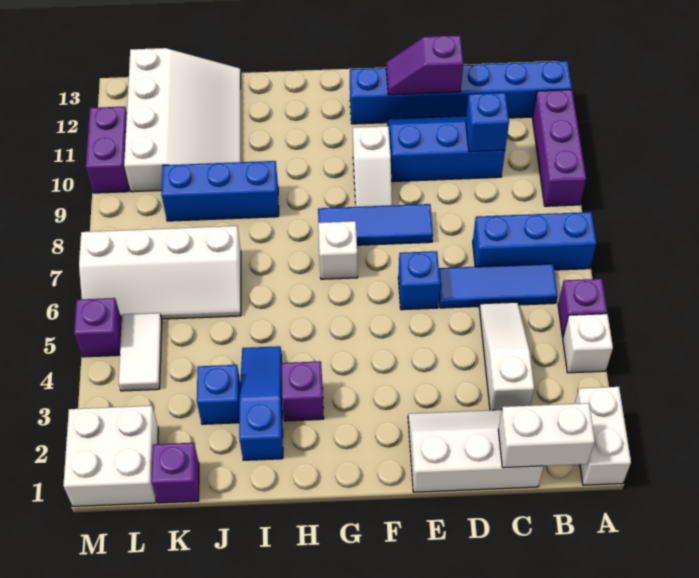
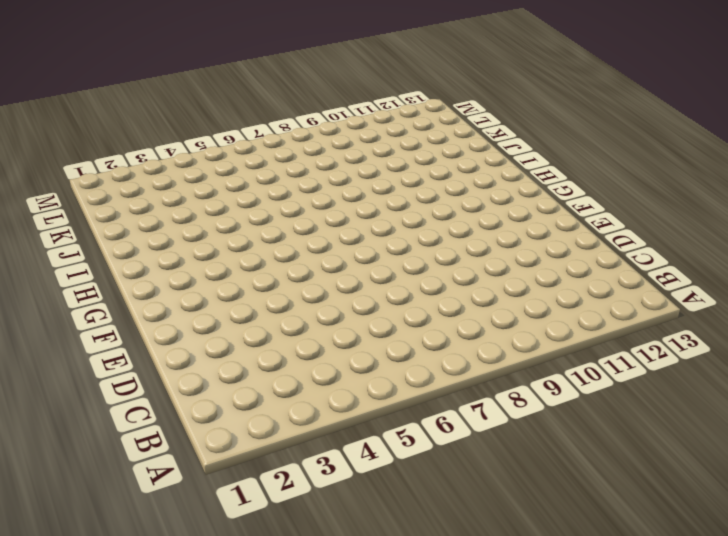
none -> white brick A1:A2 level 1
none -> white brick A4 level 1
none -> purple brick A5 level 1

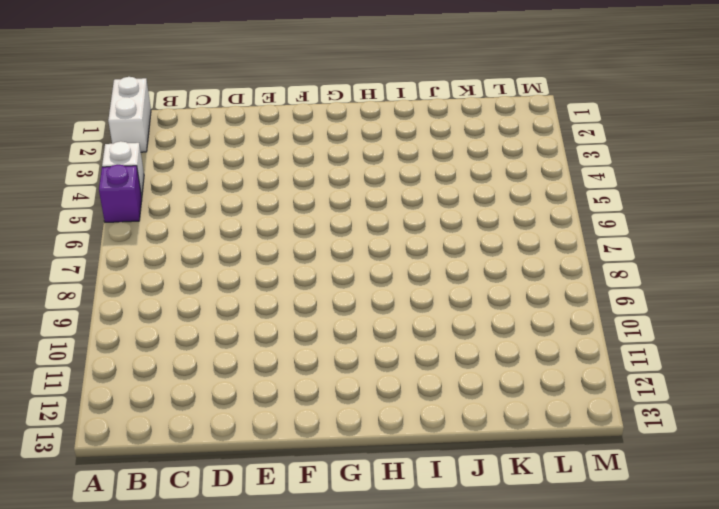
none -> blue brick A7:C7 level 1
none -> purple brick A9:A11 level 1
none -> blue brick A12:F12 level 1

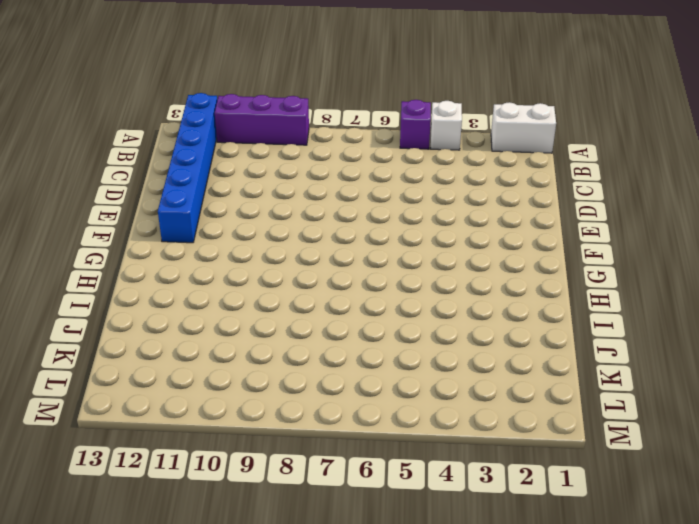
none -> blue brick A7:C7 level 1
none -> blue tile B6:D6 level 1
none -> white slope C1:E2 level 1 top 1

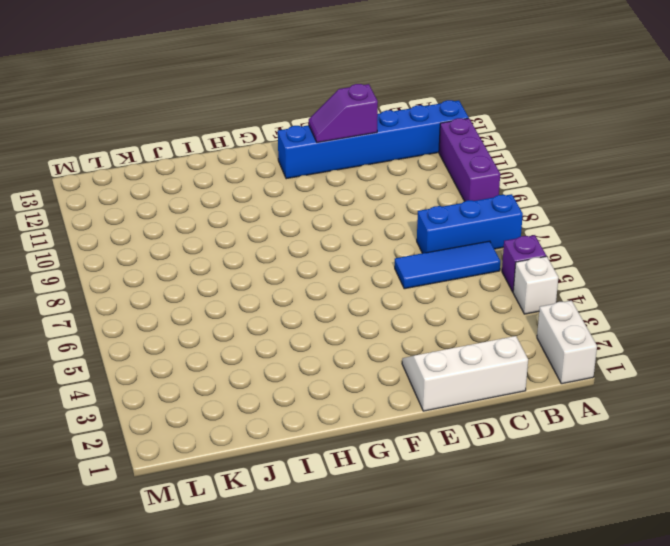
none -> white slope C3:C5 level 1 top 3
none -> blue slope C10:E11 level 1 top 10
none -> blue brick E6 level 1

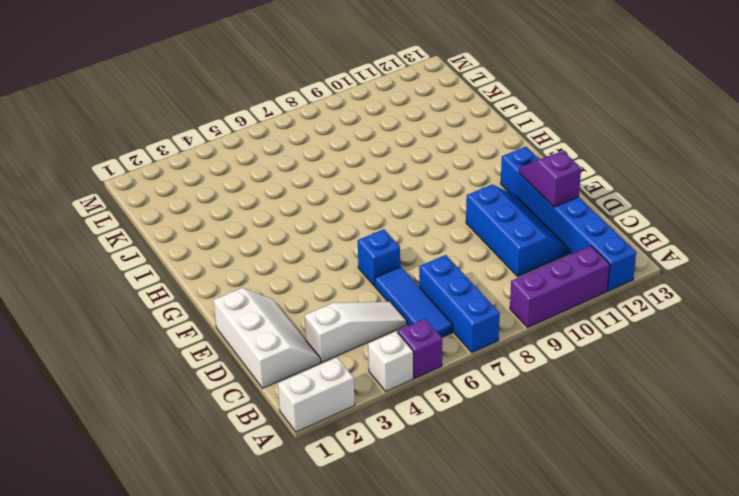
none -> blue tile E8:G8 level 1
none -> white slope F9:F10 level 1 top 10
none -> white brick G7 level 1

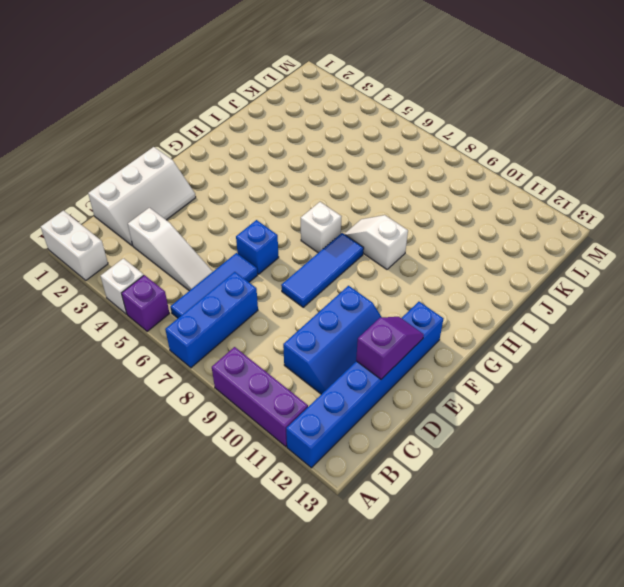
white slope H8:H9 level 1 top 9 -> white slope F9:F10 level 1 top 10
none -> purple brick H3 level 1
none -> blue slope I2:I4 level 1 top 2
none -> blue brick I9:K9 level 1

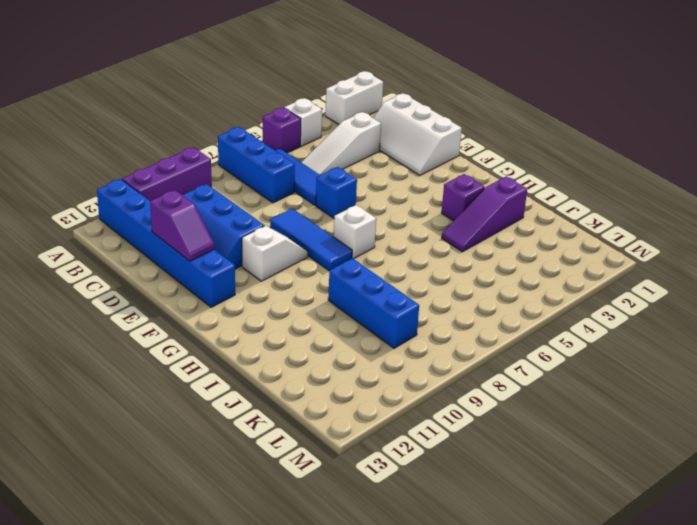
purple slope I2:I4 level 1 top 2 -> blue slope I2:I4 level 1 top 2
none -> blue brick J3 level 1
none -> white slope J6:M7 level 1 top 7
none -> white slope J10:L13 level 1 top L

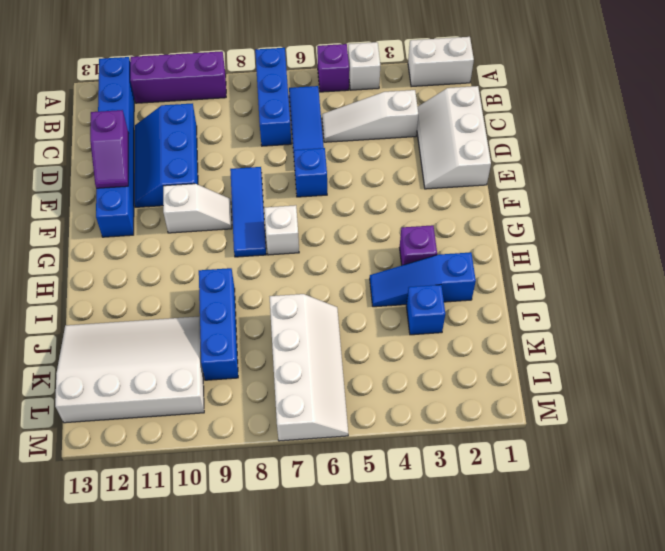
none -> purple brick K1 level 1
none -> white brick L1:M2 level 1
none -> white tile L4:L5 level 1

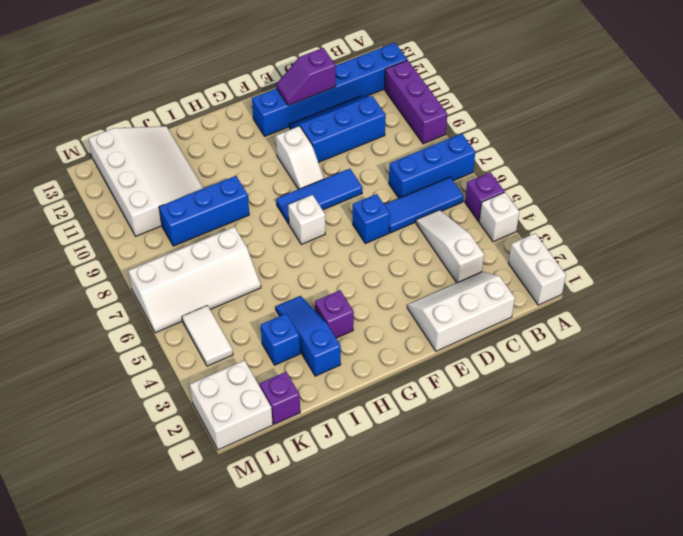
none -> purple brick M5 level 1
none -> purple brick M10:M11 level 1
none -> white brick B1:C1 level 2

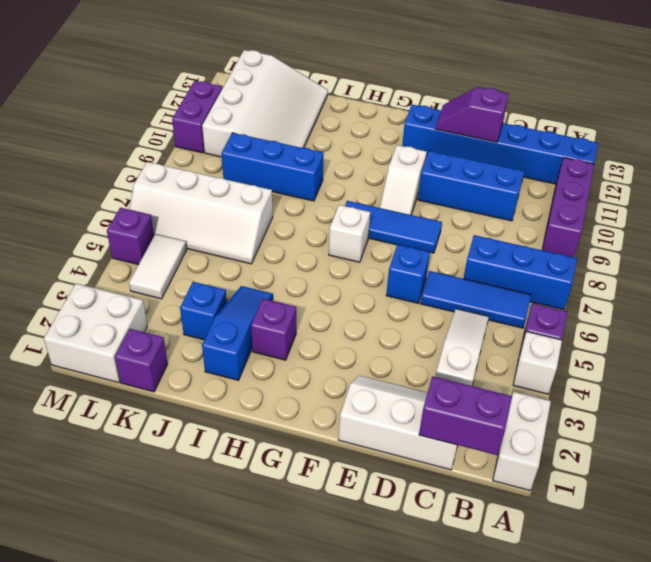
purple brick B1:C1 level 2 -> white brick B1:C1 level 2
none -> blue brick C10 level 2

